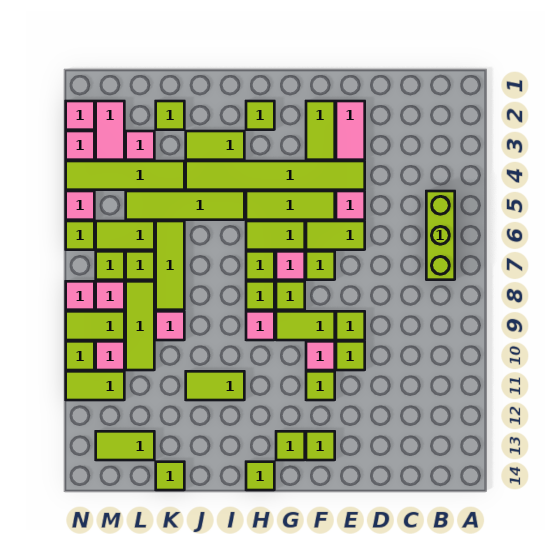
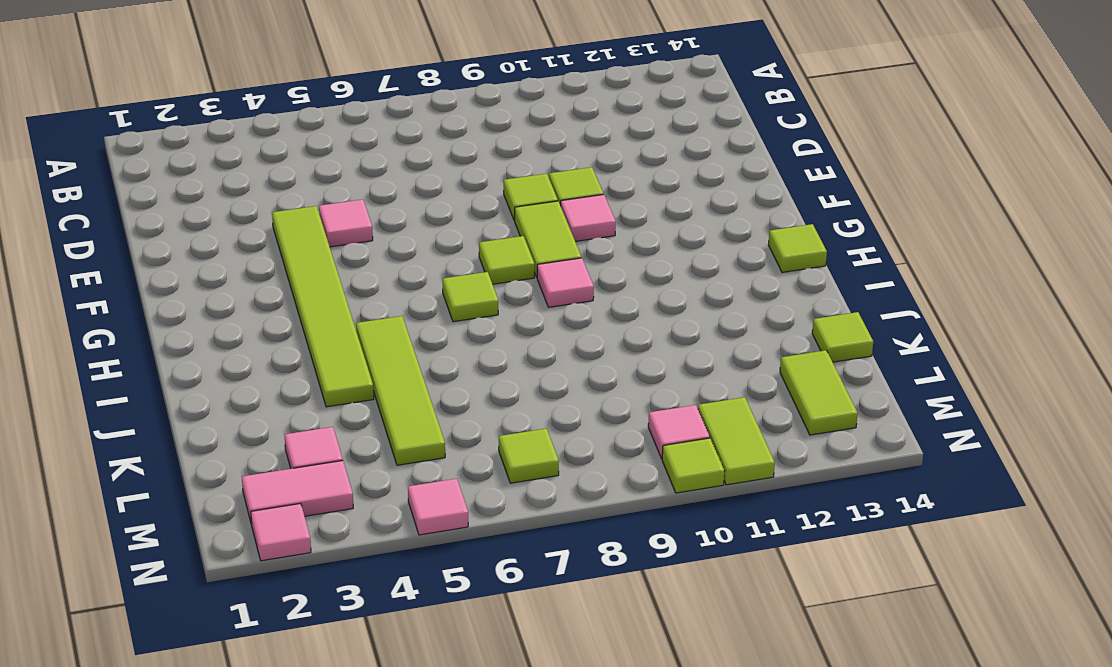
none -> lime brick B5:B7 level 1
none -> pink tile E2:E3 level 1
none -> lime tile E6:F6 level 1
none -> lime tile F2:F3 level 1

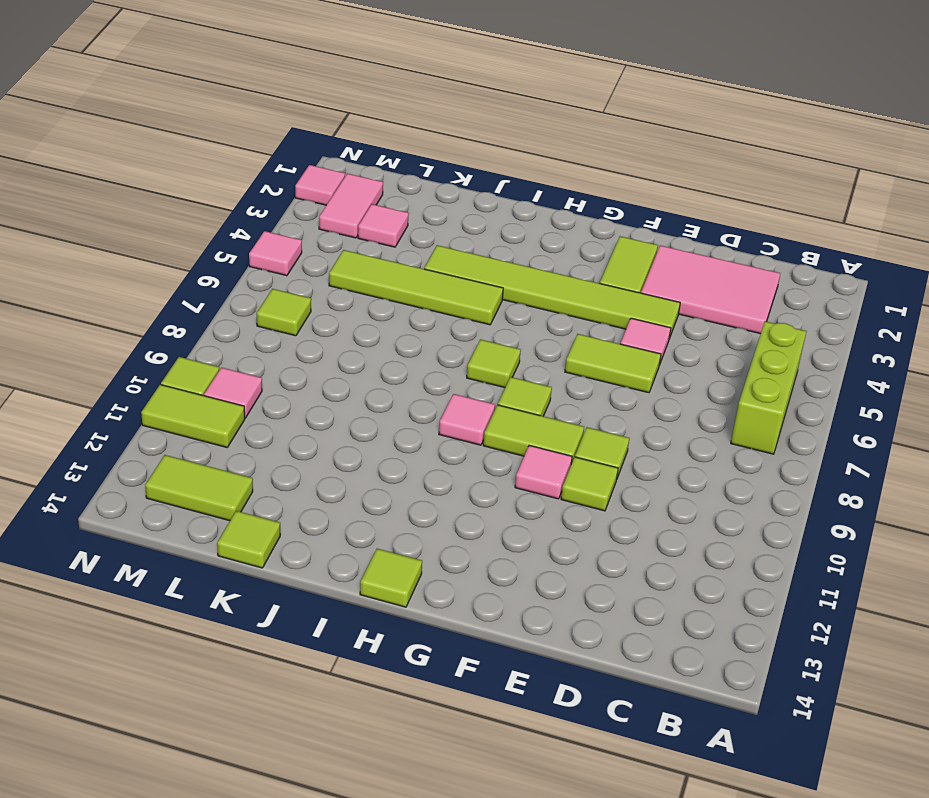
pink tile C2:E3 level 1 -> pink tile E2:E3 level 1
none -> lime tile F5:H5 level 1
none -> lime tile F7 level 1
none -> lime tile F11 level 1
none -> lime tile F13 level 1

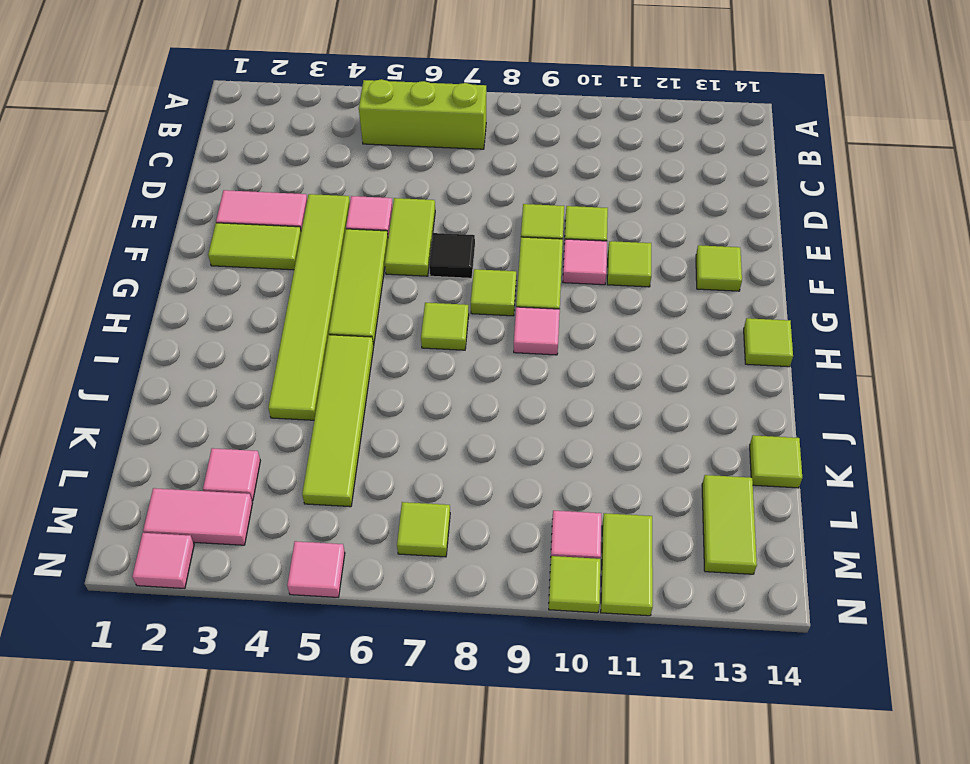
black tile F7 level 1 -> lime tile F7 level 1
none -> lime tile G6:H6 level 1
none -> pink tile G7 level 1
none -> lime tile G13 level 1
none -> lime tile H2 level 1

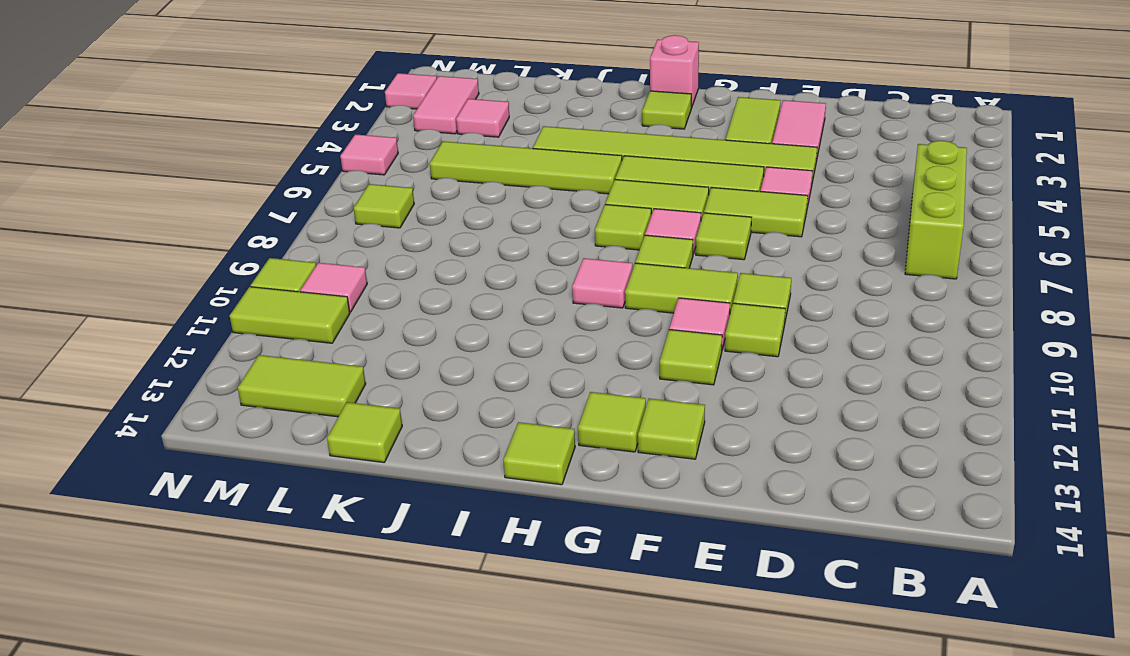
pink brick H1 level 1 -> none
none -> lime tile H8 level 1
none -> lime tile I3:J3 level 1
none -> lime tile I11:J11 level 1
none -> lime tile K2 level 1

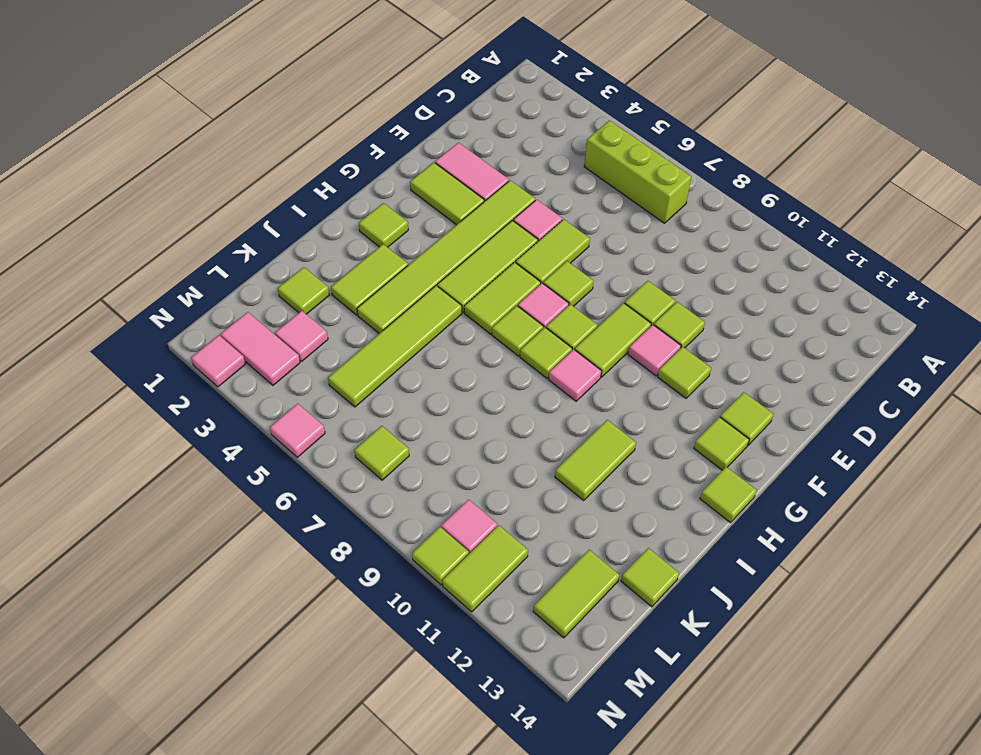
none -> lime tile K4:N4 level 1
none -> lime tile K6:K8 level 1
none -> pink tile K9 level 1
none -> lime tile L6:M6 level 1

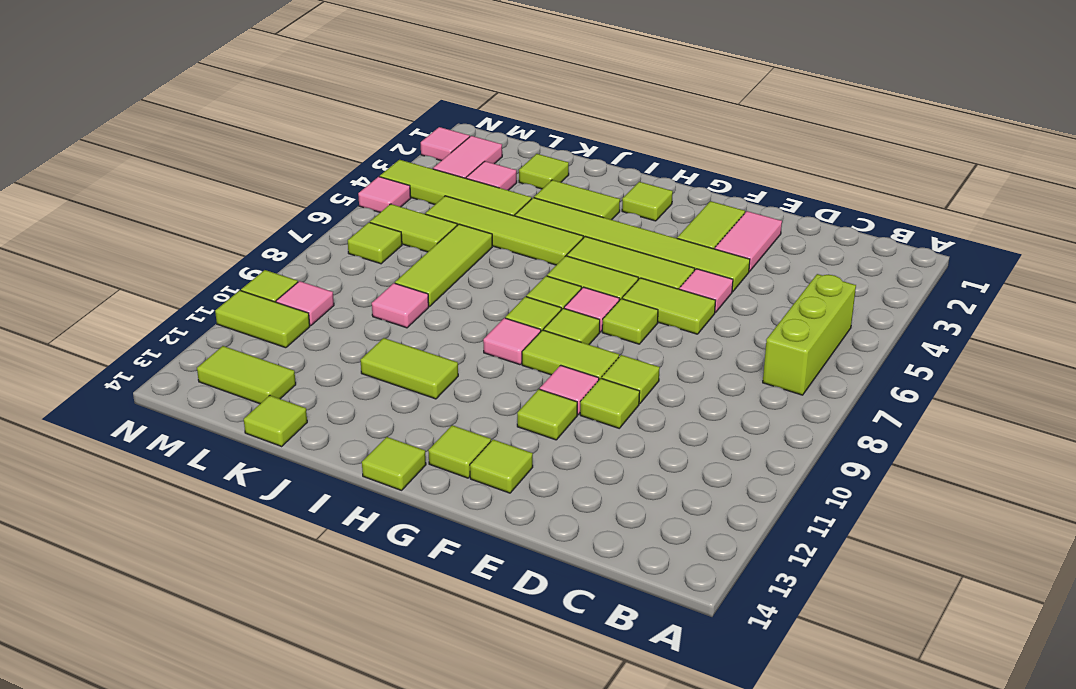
none -> lime tile L7 level 1
none -> lime tile L8:L10 level 1
none -> pink tile M8 level 1
none -> lime tile M9:N9 level 1

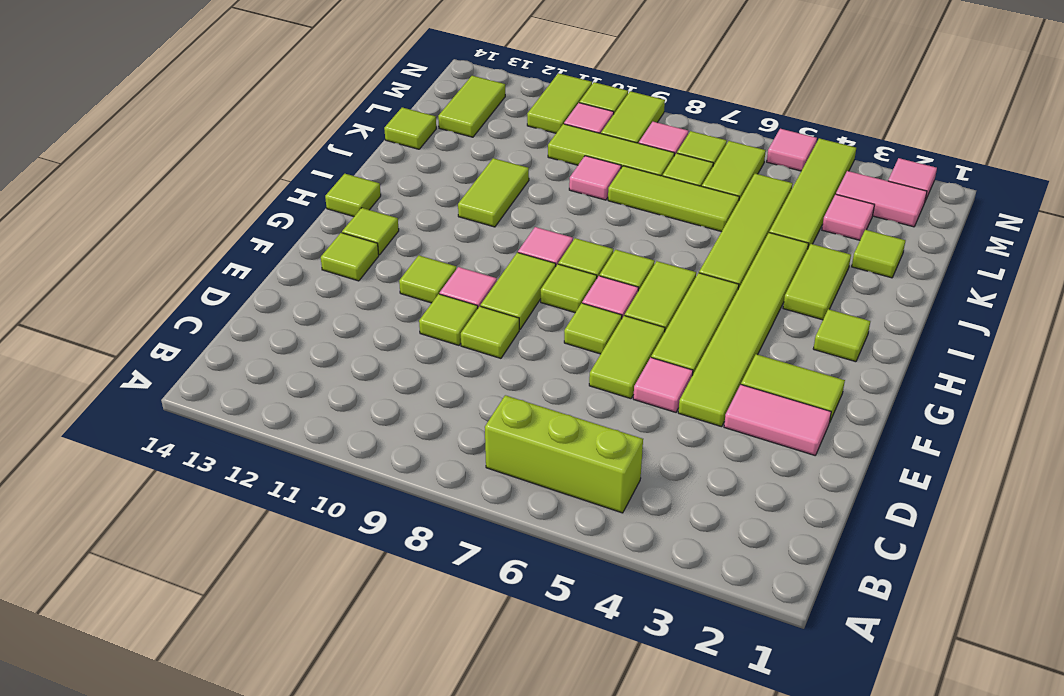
none -> pink tile N3 level 1
none -> lime tile N6 level 1
none -> pink tile N8 level 1

